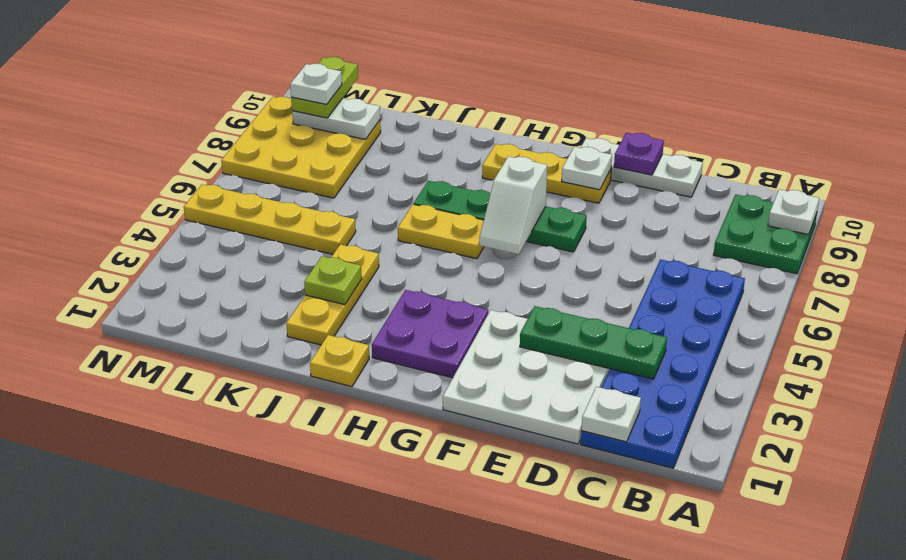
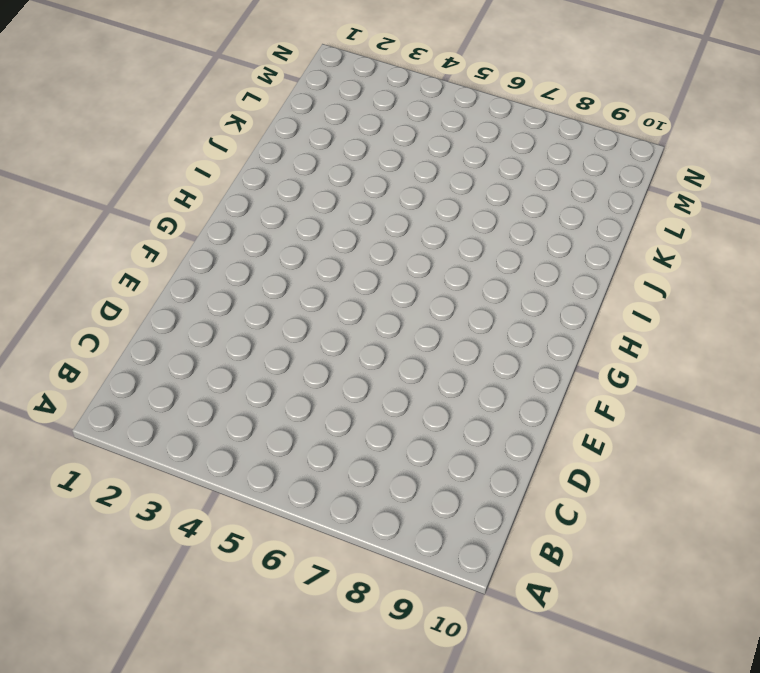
none -> green plate A8:B9 level 1
none -> blue plate B1:C6 level 1
none -> white plate D1:F3 level 1

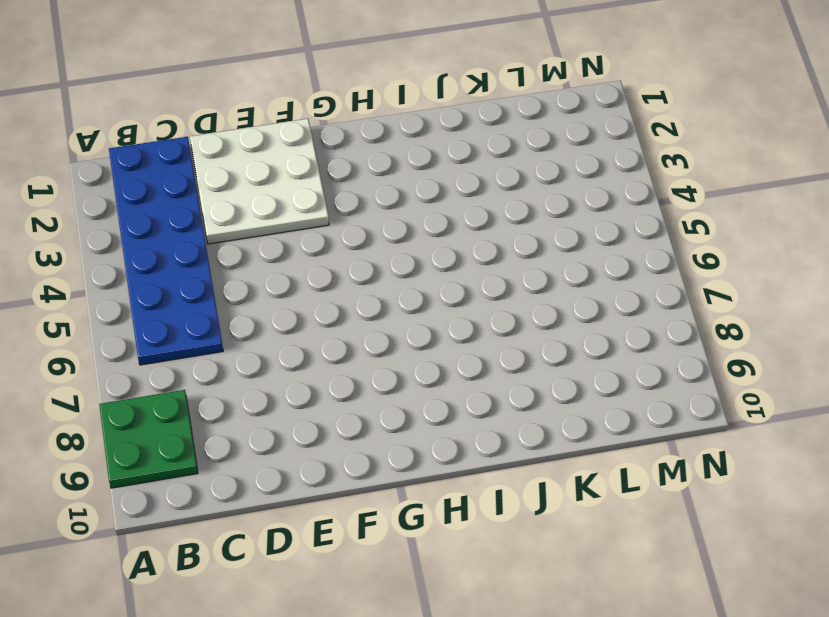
none -> white plate D10:F10 level 1
none -> green plate F7:I7 level 1
none -> yellow plate F9:H9 level 1

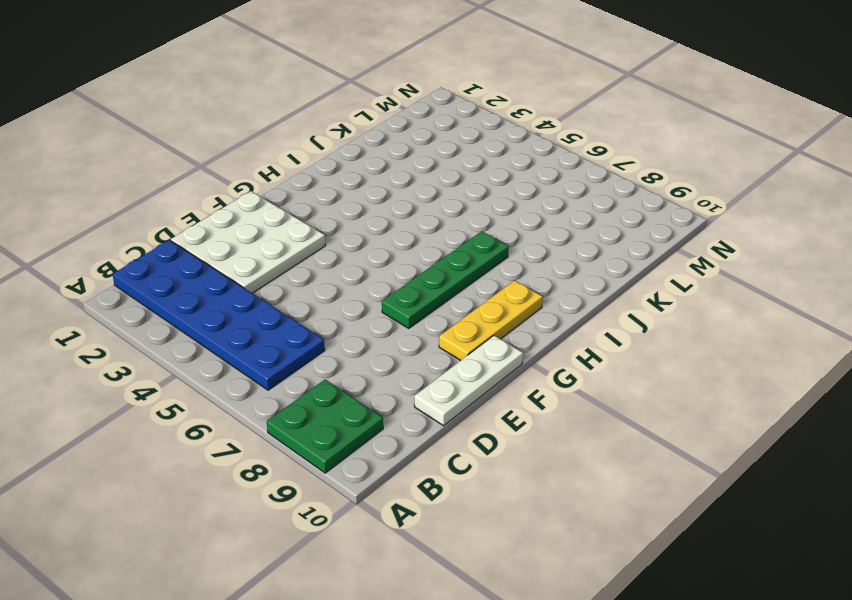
none -> purple plate G2:H3 level 1
none -> yellow plate H6:I6 level 1
none -> yellow plate I1 level 1

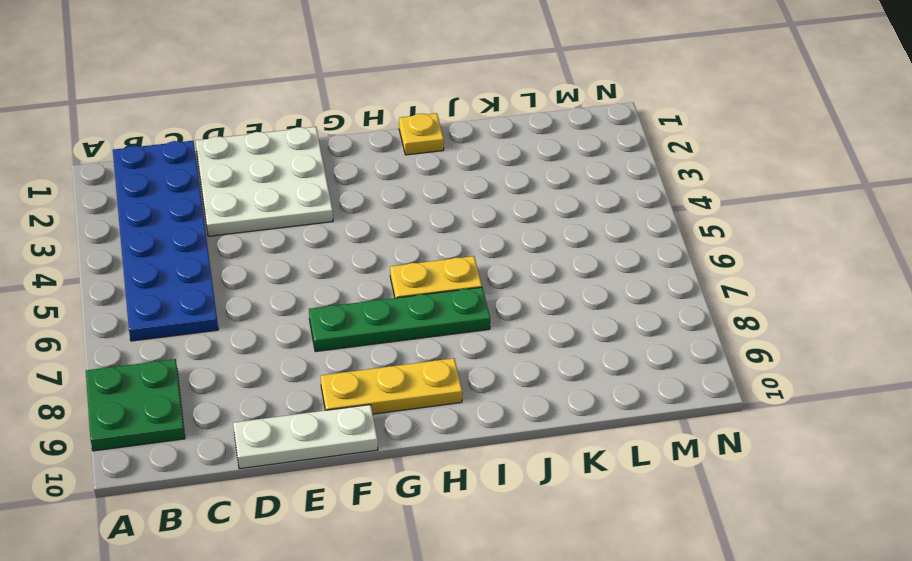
none -> purple plate G2:H3 level 1
none -> yellow plate J2:J4 level 1
none -> yellow plate K5:N5 level 1

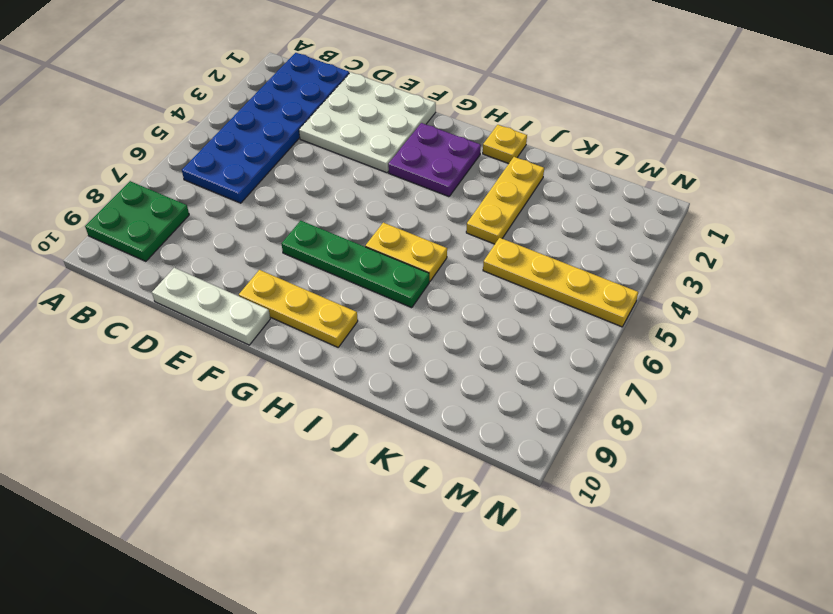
none -> yellow plate L7:N9 level 1
none -> white plate A9 level 2
none -> white plate C1 level 2

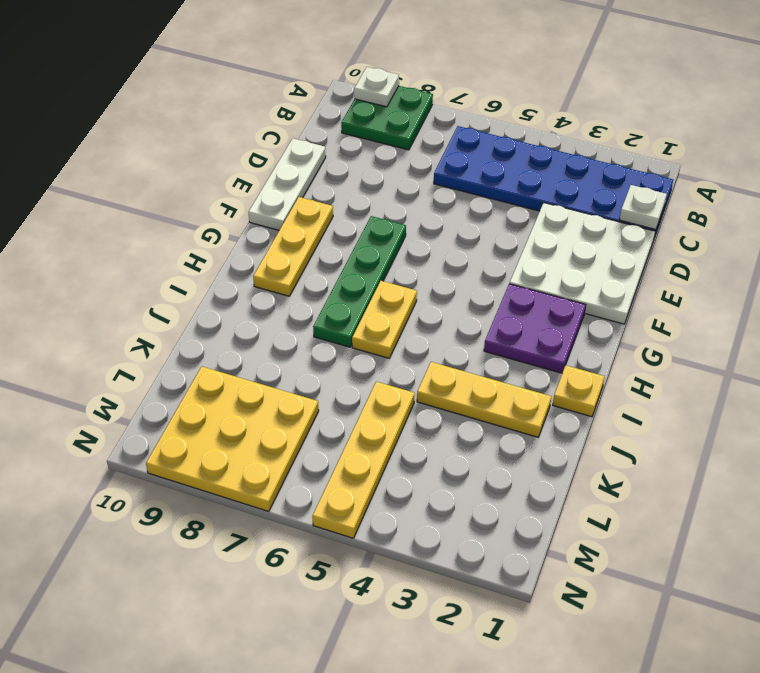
none -> green plate C3:E3 level 2
none -> purple plate E10 level 2
none -> white plate F9 level 2

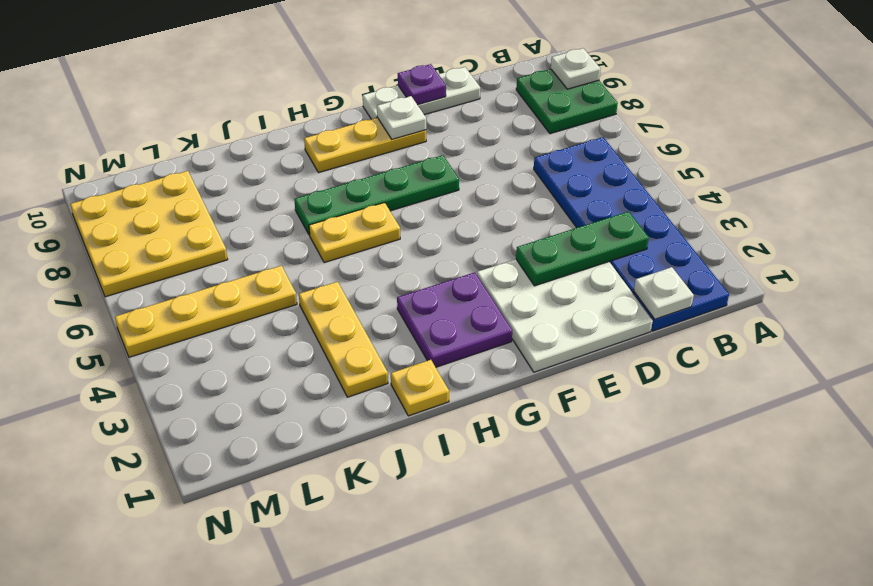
none -> white slope G6:G7 level 2 top 7
none -> lime plate J3 level 2
none -> white plate L9:M9 level 2

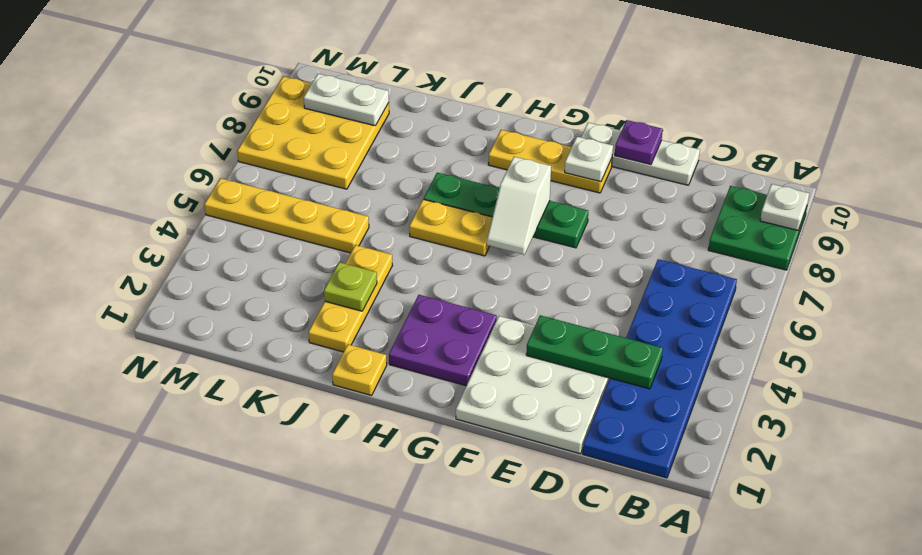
none -> white plate C1 level 2
none -> lime plate M9:M10 level 3
none -> white plate M9 level 4

